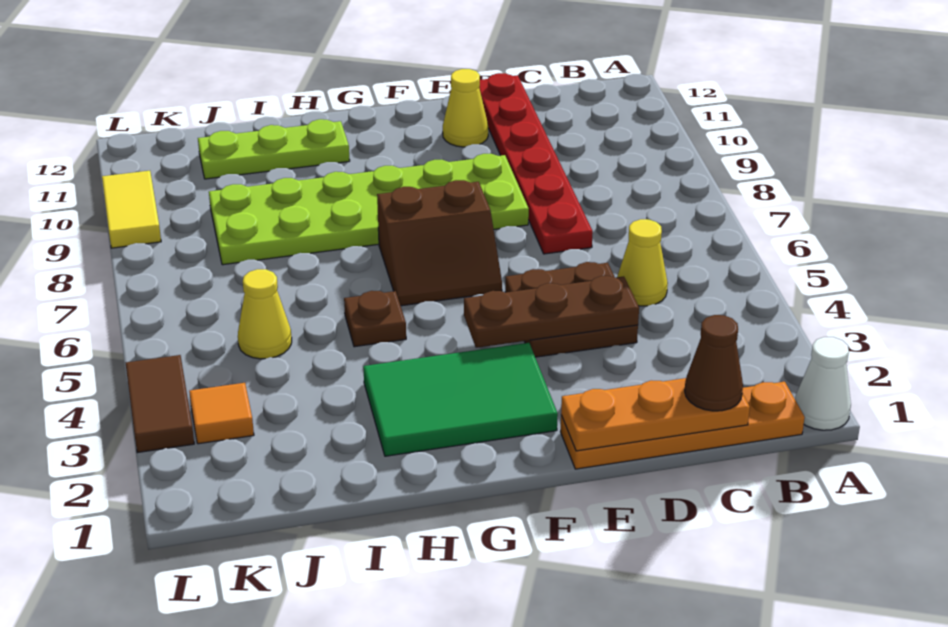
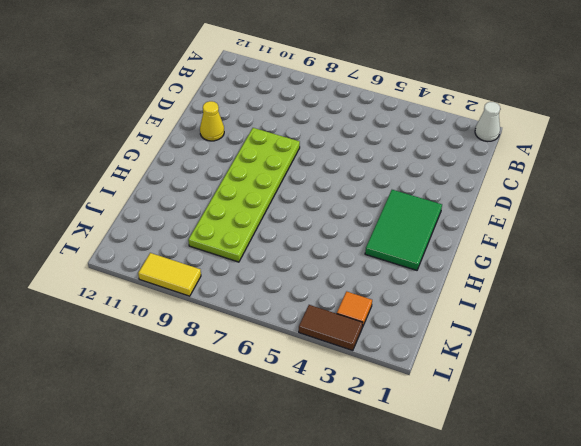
none -> orange plate B1:E1 level 1
none -> yellow cone C5 level 1
none -> brown plate D4:E5 level 1

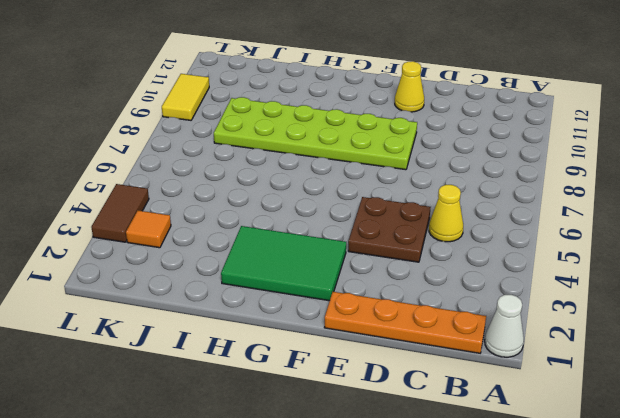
none -> red plate D7:D12 level 1
none -> brown slope F6:G7 level 1 top 7
none -> brown plate H5 level 1

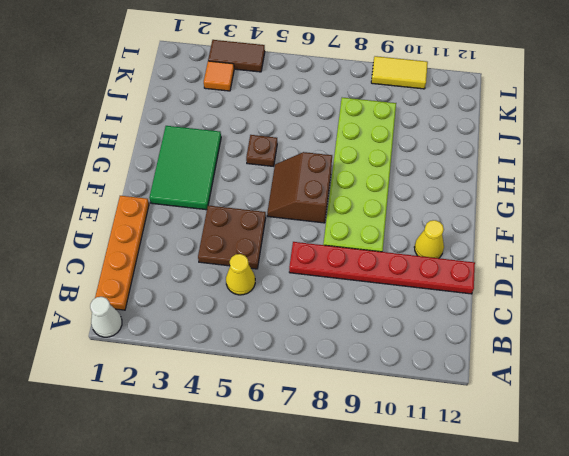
none -> lime plate H11:J11 level 1
none -> yellow cone J5 level 1
none -> orange plate C1:E1 level 2

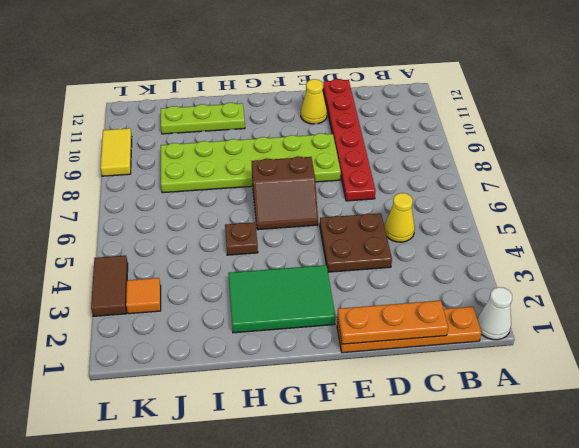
none -> yellow cone J5 level 1
none -> brown plate D4:F4 level 2
none -> brown cone C1 level 3

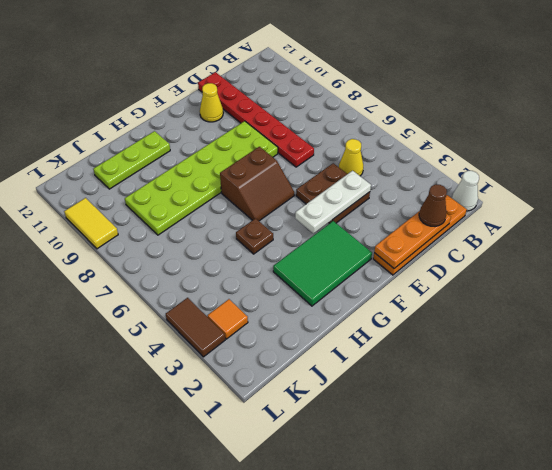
white plate D4:F4 level 2 -> brown plate D4:F4 level 2
none -> yellow cone J5 level 1

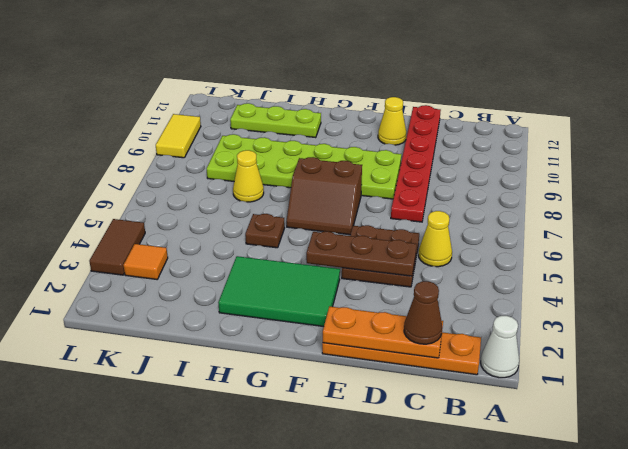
yellow cone I7 level 1 -> yellow cone J5 level 1

